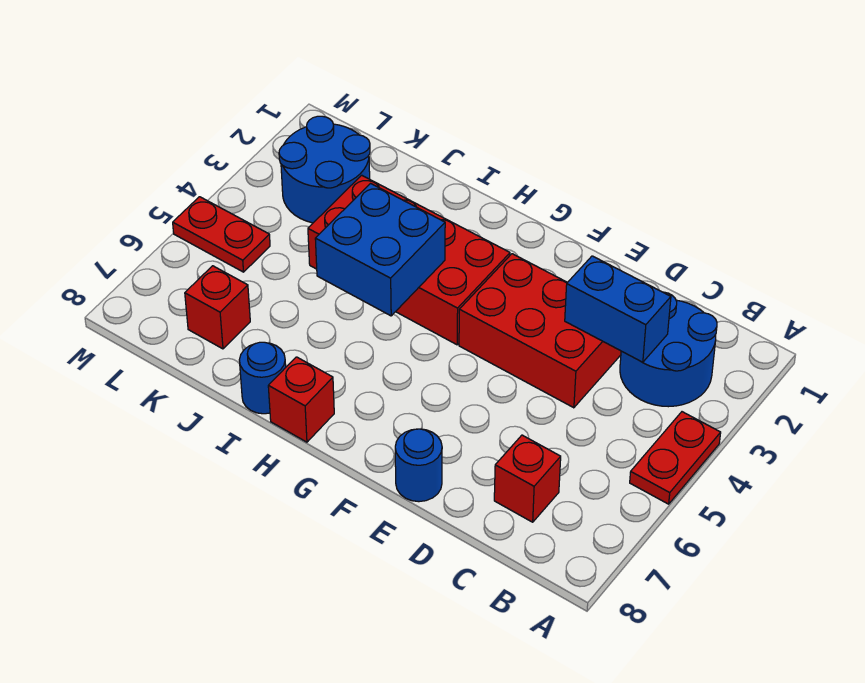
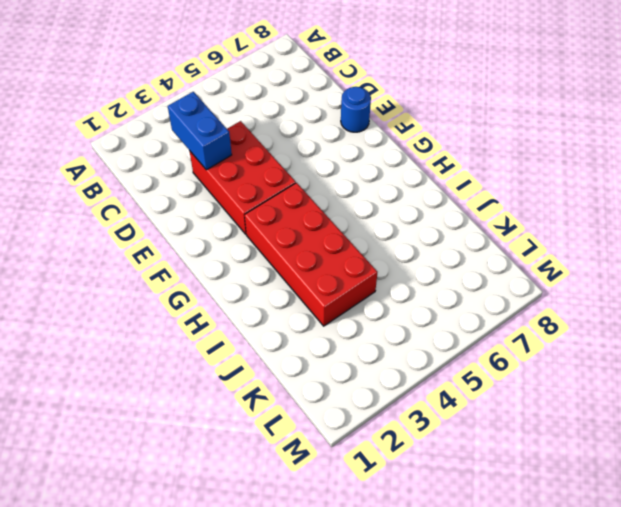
none -> red plate A4:A5 level 1
none -> blue round brick B2:C3 level 1
none -> red brick C7 level 1

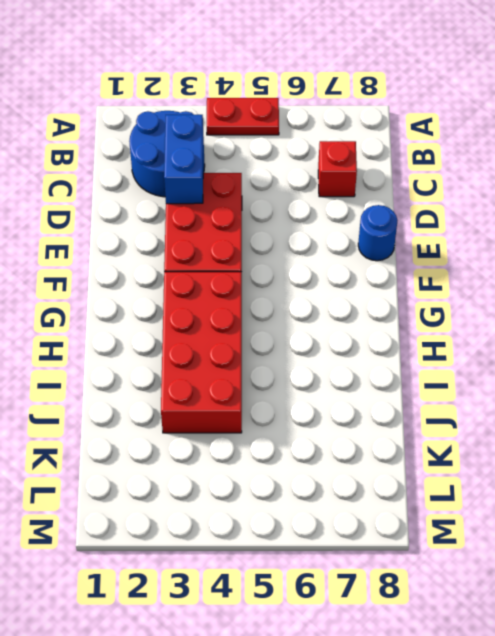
none -> red brick H8 level 1
none -> blue round brick I8 level 1
none -> blue round brick K2:L3 level 1

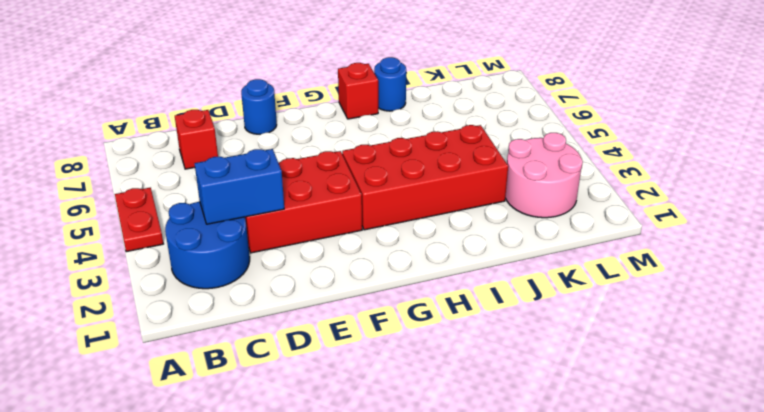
pink round brick K2:L3 level 1 -> blue round brick K2:L3 level 1
none -> red brick K7 level 1
none -> red plate L5:M5 level 1
none -> blue brick H4:I5 level 2

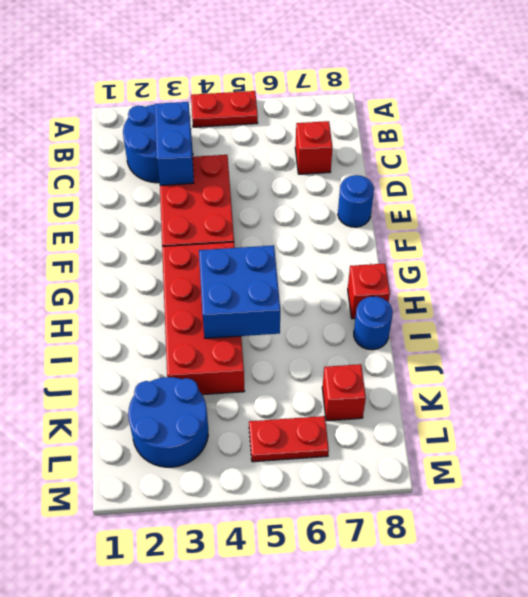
red plate L5:L6 level 1 -> red plate L5:M5 level 1

